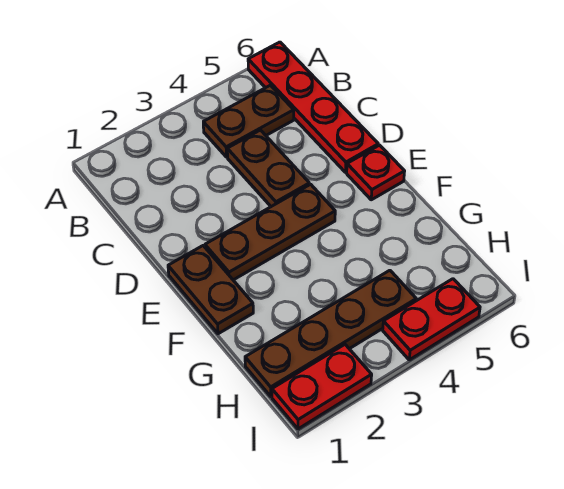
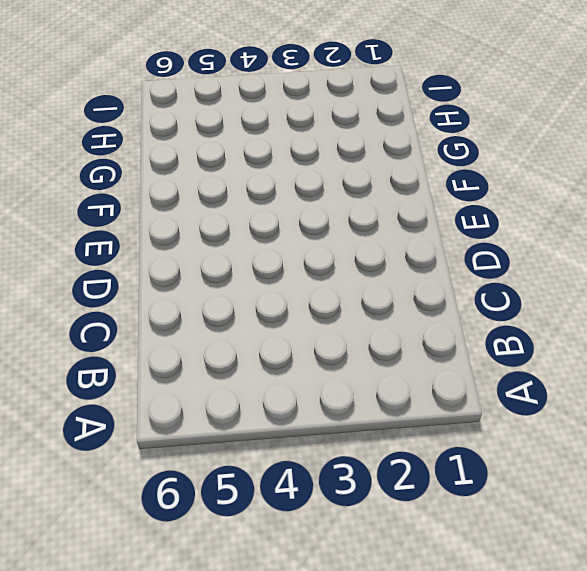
none -> red plate A6:D6 level 1
none -> brown plate B4:B5 level 1

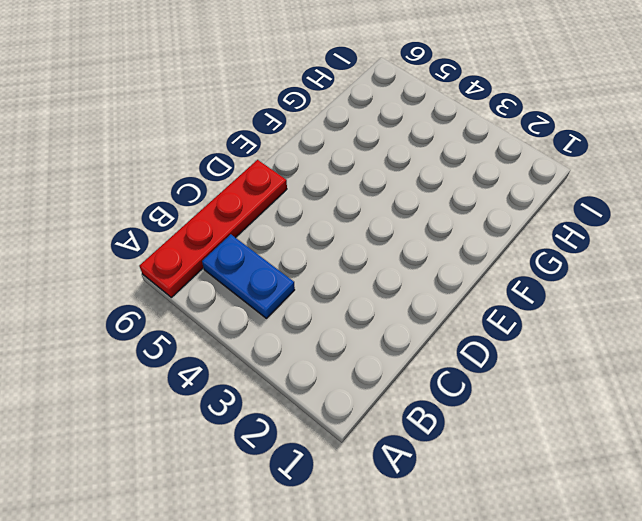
blue plate B4:B5 level 1 -> brown plate B4:B5 level 1
none -> brown plate C4:D4 level 1
none -> brown plate E1:F1 level 1

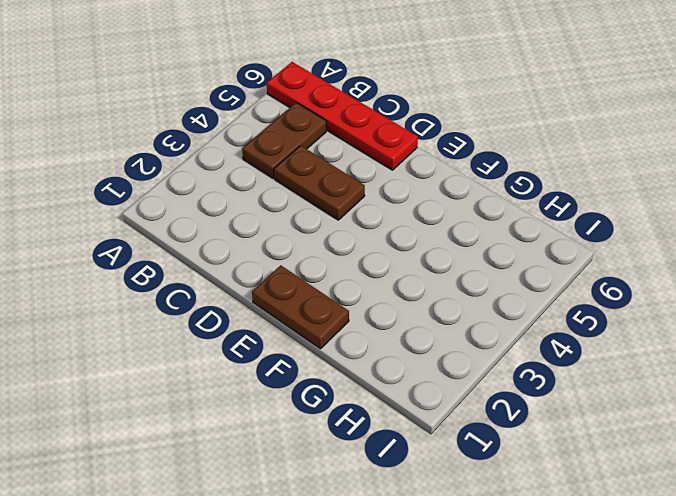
none -> brown plate E2:E4 level 1
none -> red plate E6 level 1

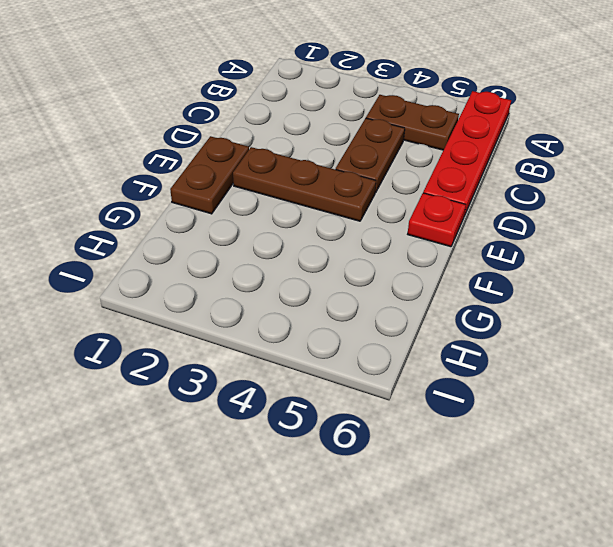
none -> brown plate H1:H4 level 1
none -> red plate I1:I2 level 1

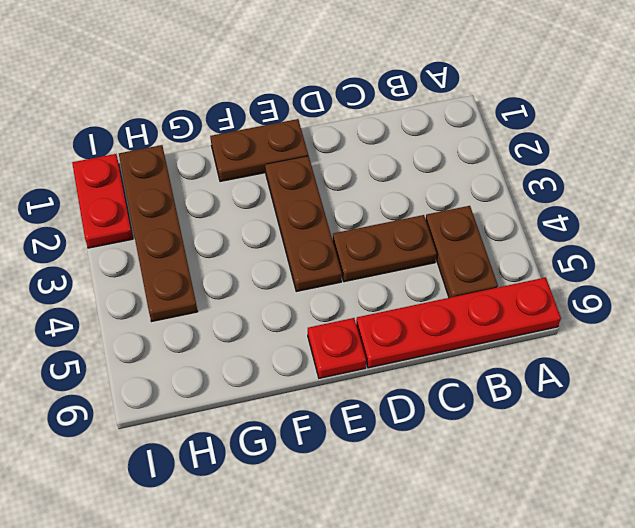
none -> red plate I4:I5 level 1

